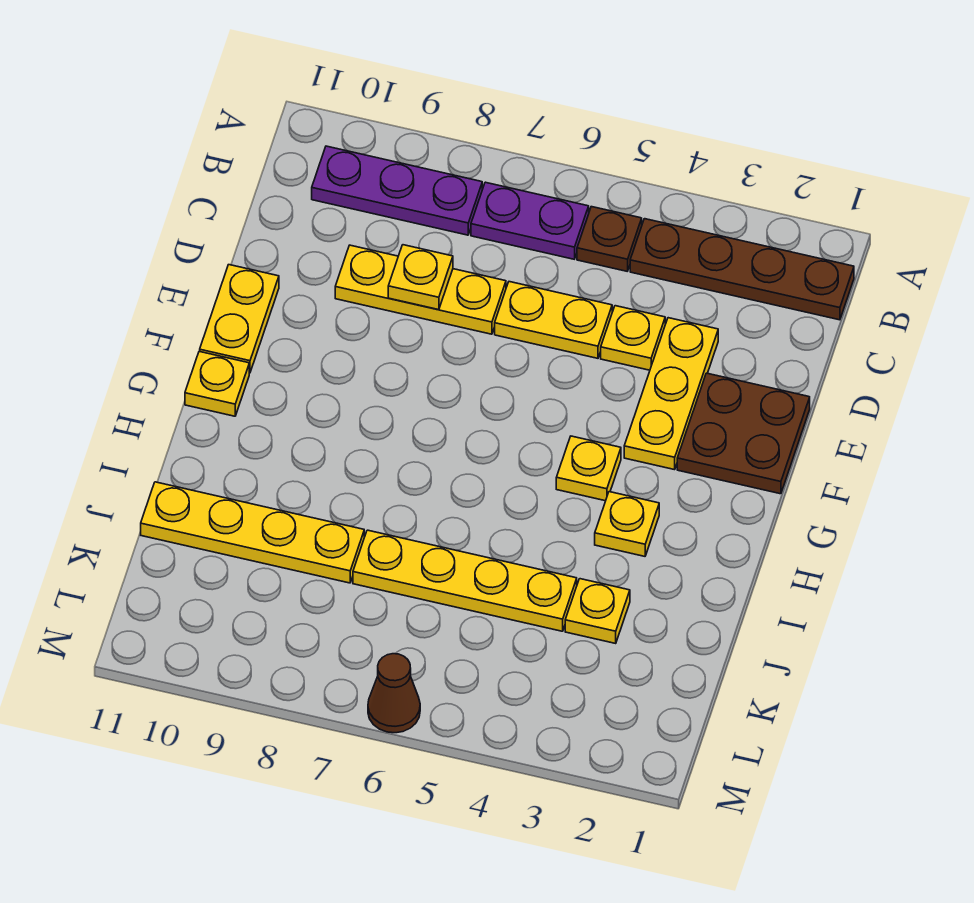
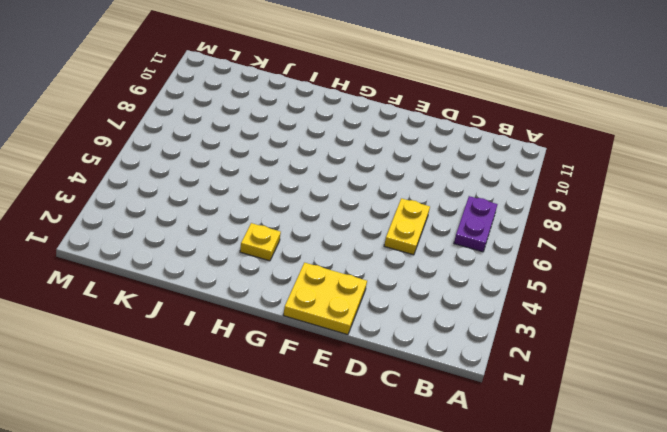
yellow plate E1:F2 level 1 -> brown plate E1:F2 level 1
none -> brown plate B1:B4 level 1
none -> brown plate B5 level 1
none -> purple plate B8:B10 level 1

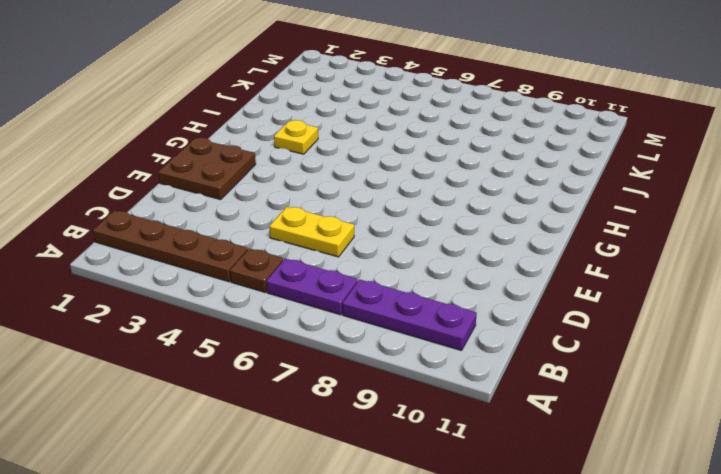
none -> yellow plate D3:F3 level 1
none -> yellow plate D4 level 1
none -> yellow plate D7:D9 level 1

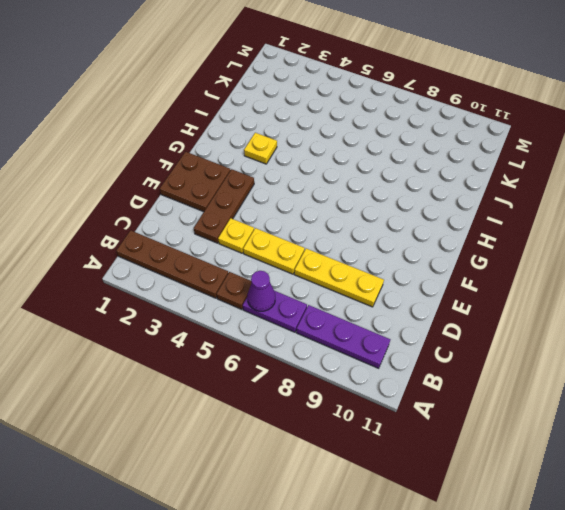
purple cone B6 level 2 -> none
brown plate D3:F3 level 1 -> yellow plate D3:F3 level 1
none -> yellow plate E11:F11 level 1
none -> yellow plate G4 level 1
none -> yellow plate G11 level 1

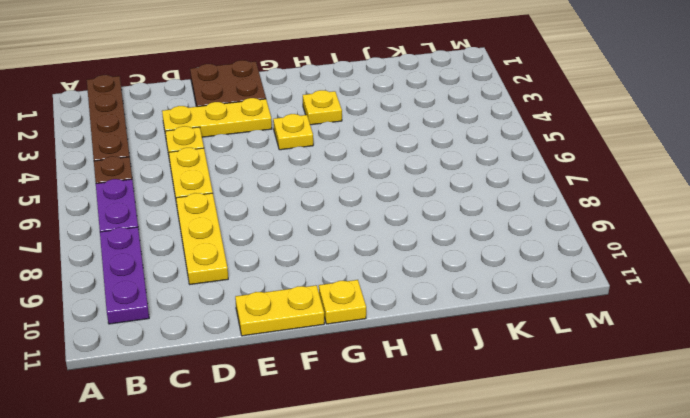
none -> yellow plate J3 level 1
none -> yellow plate J4:J7 level 1
none -> yellow plate J8:J11 level 1

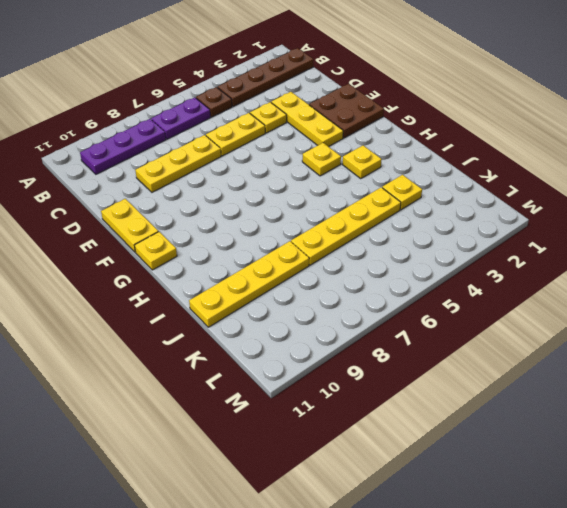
none -> brown cone M6 level 1
none -> yellow plate D8 level 2

